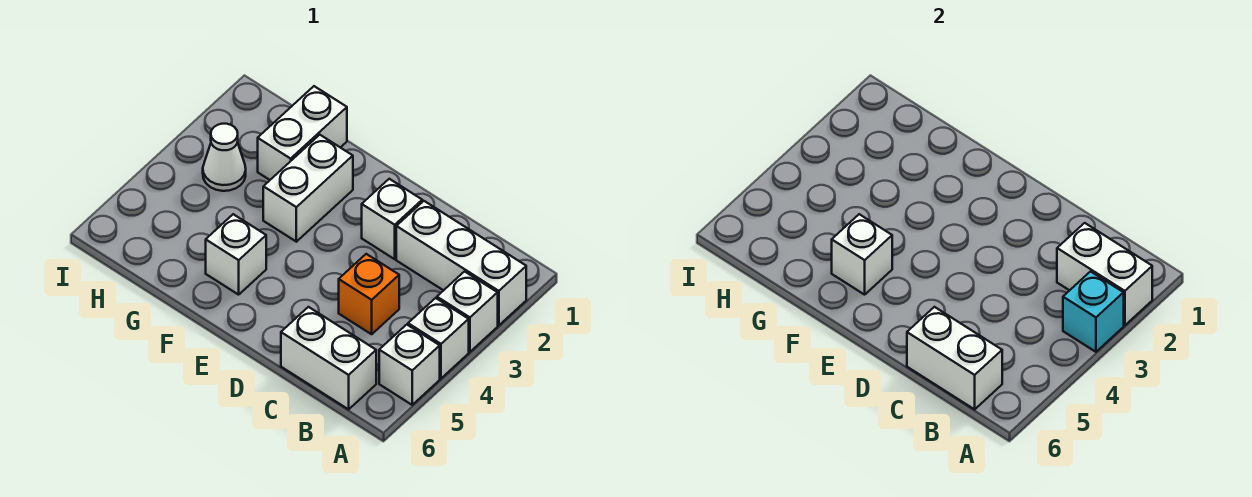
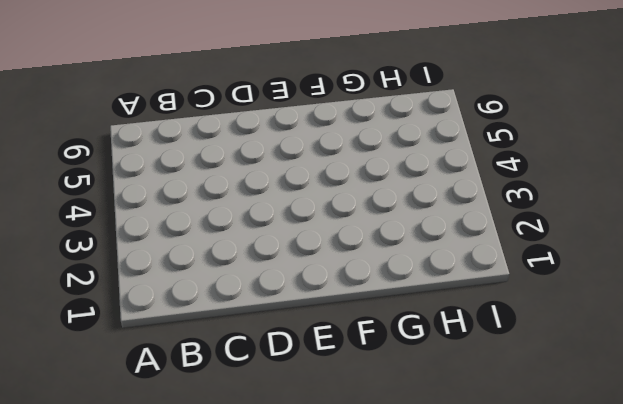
none -> white brick A2:C2 level 1
none -> white brick A3 level 1
none -> white brick A4 level 1

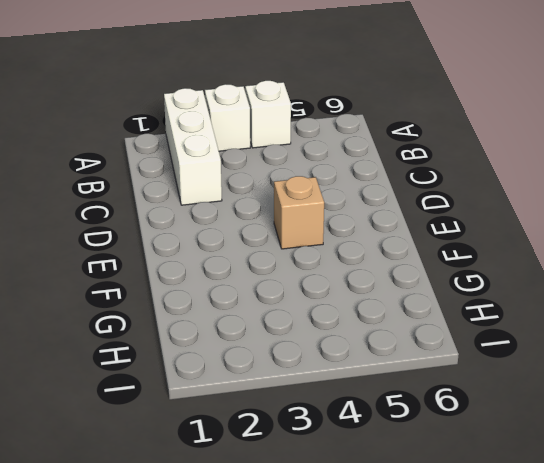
tan brick E4 level 1 -> none
none -> white brick A5 level 1
none -> white brick B6:C6 level 1
none -> orange brick C4 level 1

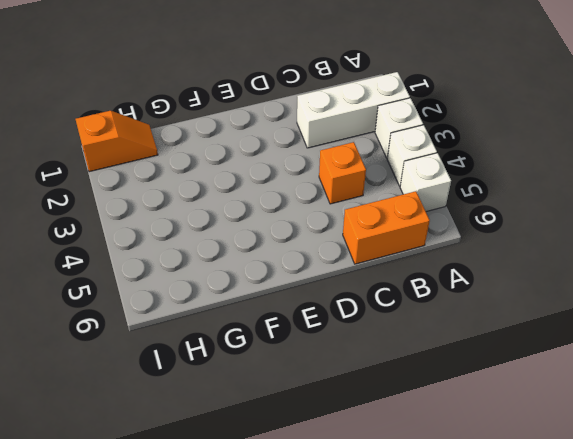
orange brick B6:C6 level 1 -> white brick B6:C6 level 1
orange slope H1:I1 level 1 top I -> none
none -> white brick D2 level 1
none -> white brick F2:F3 level 1
none -> white brick F5 level 1

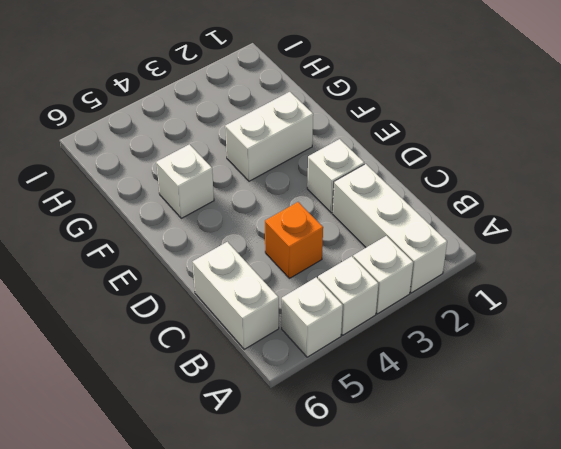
none -> white brick G1:G2 level 1
none -> white cone H3 level 1
none -> white brick A2:B2 level 2

